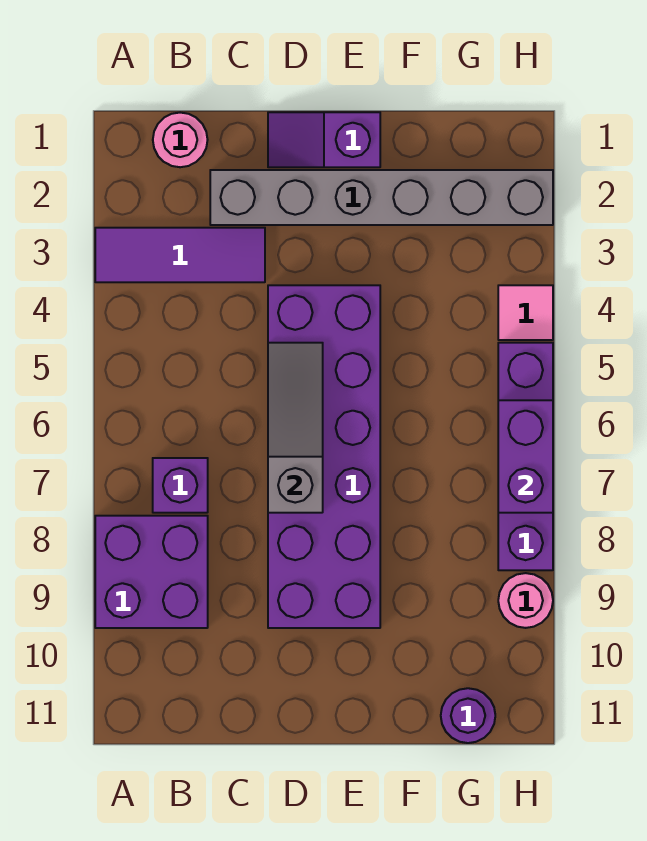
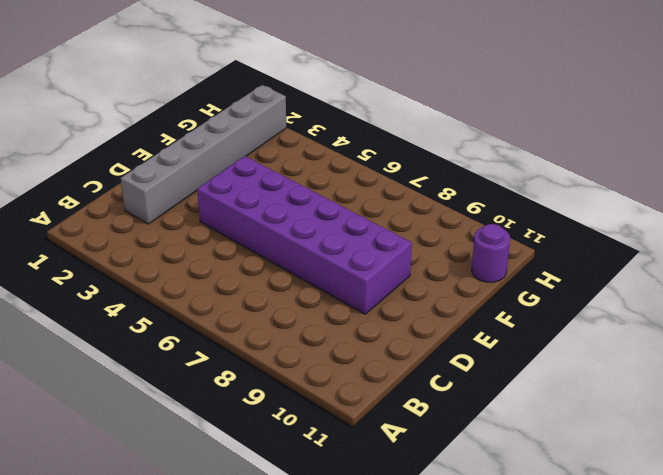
none -> purple tile A3:C3 level 1
none -> purple brick A8:B9 level 1
none -> pink round brick B1 level 1

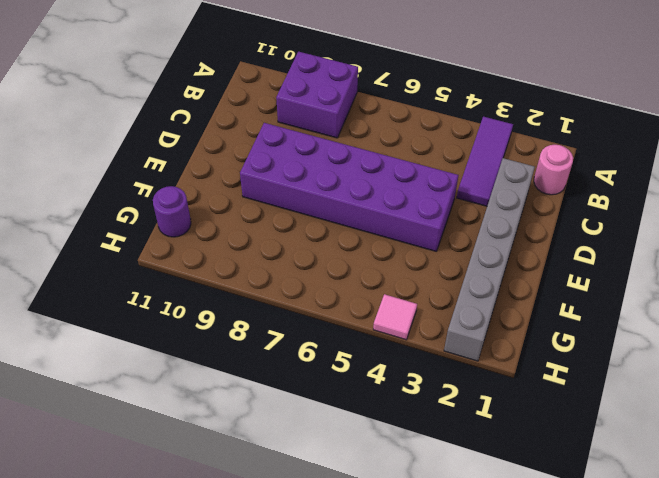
none -> purple brick B7 level 1
none -> purple slope D1:E1 level 1 top E
none -> purple brick H5:H8 level 1

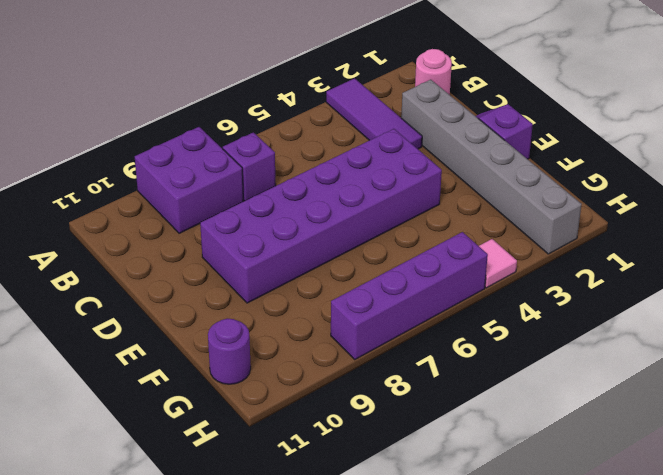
none -> pink round brick H9 level 1
none -> grey slope D5:D7 level 2 top 7
none -> purple brick H6:H7 level 2

